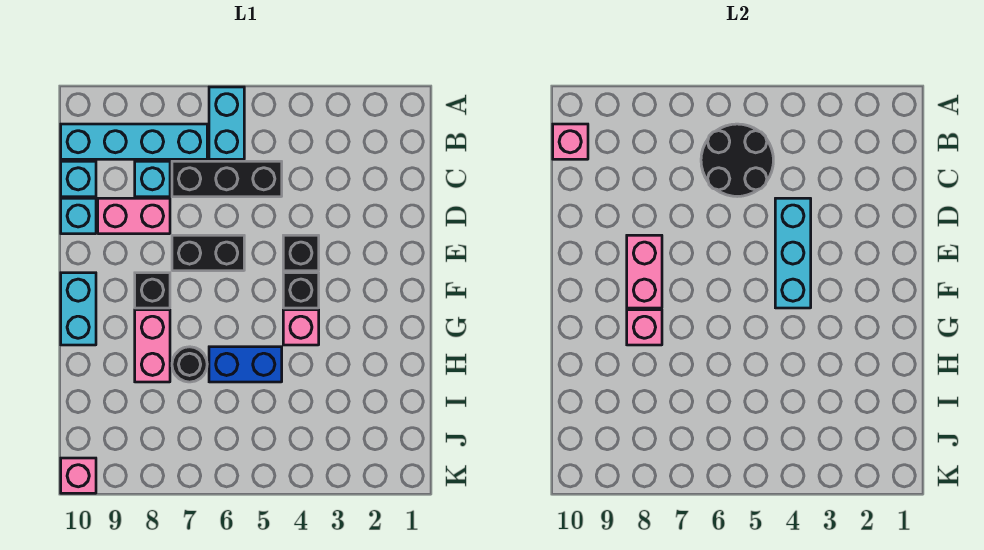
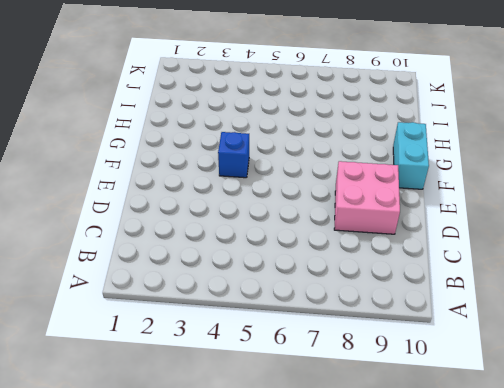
pink brick D8:E9 level 1 -> pink brick D8:D9 level 1
blue brick F4 level 1 -> black brick F4 level 1
none -> cyan brick A6:B6 level 1
none -> cyan brick B7:B10 level 1
none -> black brick C5:C7 level 1

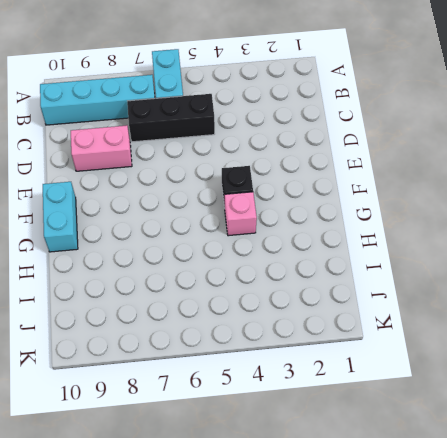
none -> cyan brick C8 level 1
none -> cyan brick C10 level 1
none -> cyan brick D10 level 1

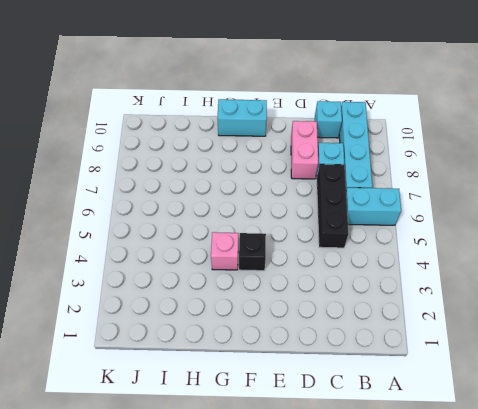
none -> cyan brick D10 level 1
none -> black brick E4 level 1
none -> black brick E6:E7 level 1

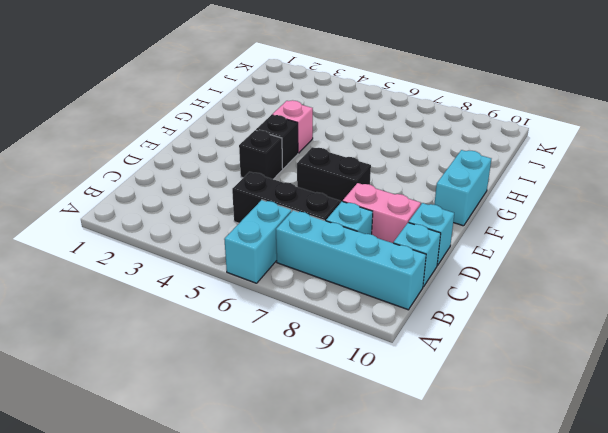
none -> black brick F8 level 1
none -> pink brick G8:H8 level 1
none -> blue brick H5:H6 level 1

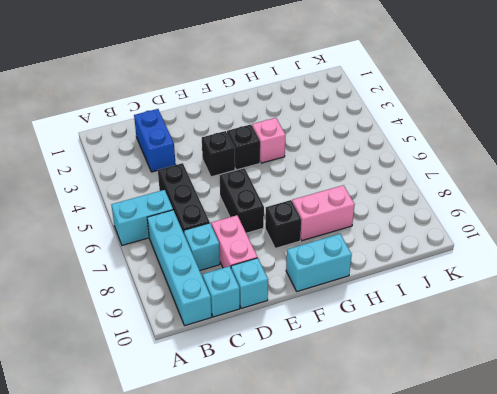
blue brick C2:C3 level 1 -> blue brick H5:H6 level 1
none -> black round brick H7 level 1
none -> pink brick K10 level 1
none -> black round brick B5:C6 level 2

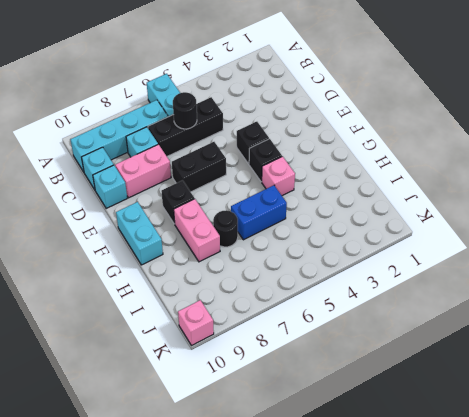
black round brick C6 level 2 -> black round brick B5:C6 level 2
none -> pink brick B10 level 2
none -> cyan brick D4:F4 level 2
none -> pink brick E8:F8 level 2

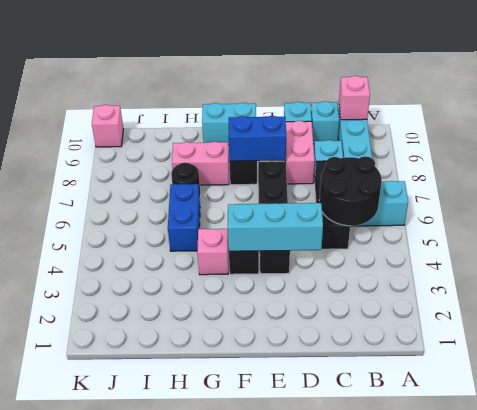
blue brick E8:F8 level 2 -> pink brick E8:F8 level 2
none -> pink brick G8 level 2

